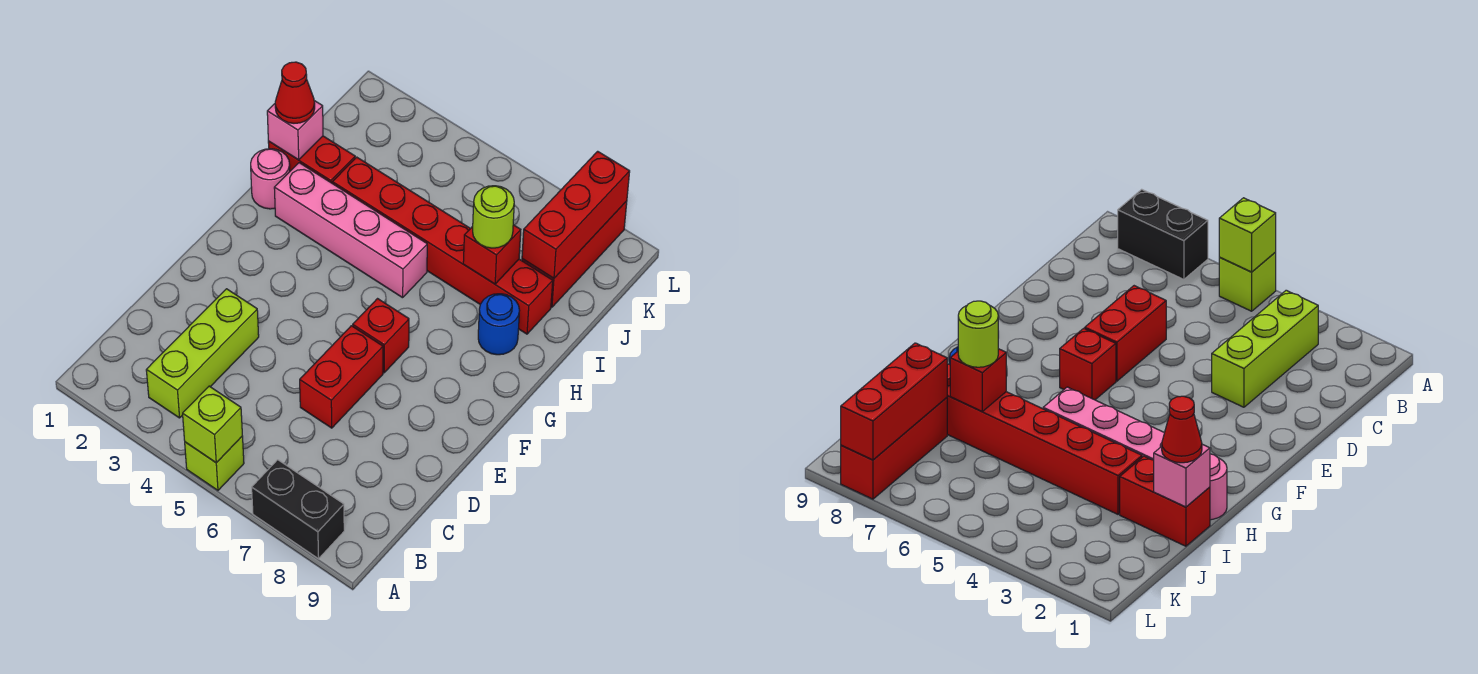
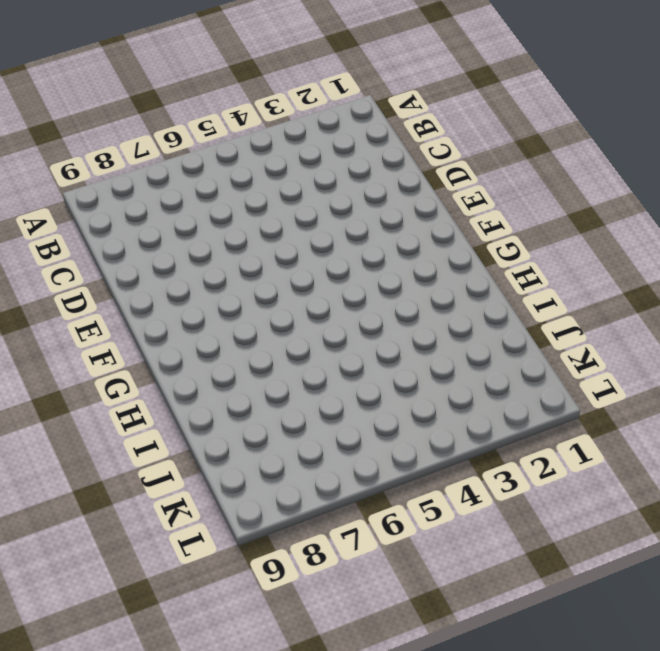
none -> lime brick A5 level 1
none -> black brick A7:A8 level 1
none -> lime brick B3:D3 level 1

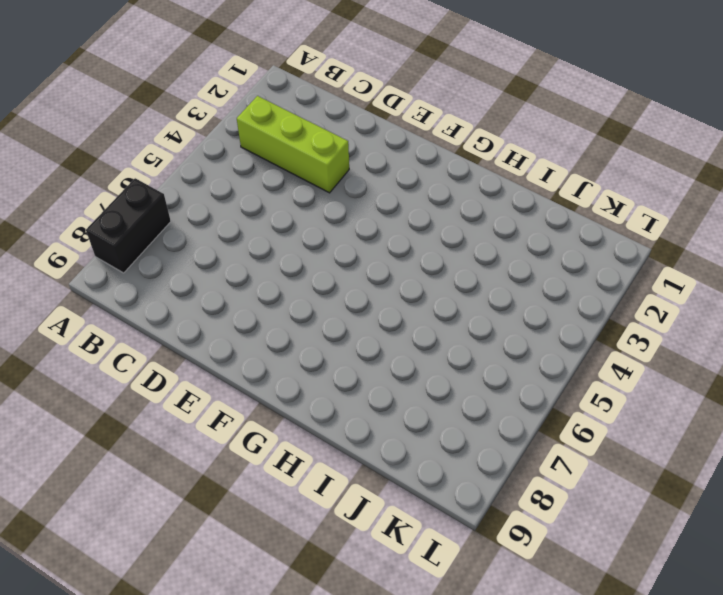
none -> lime brick A5 level 1
none -> red brick D6:E6 level 1
none -> red brick F6 level 1

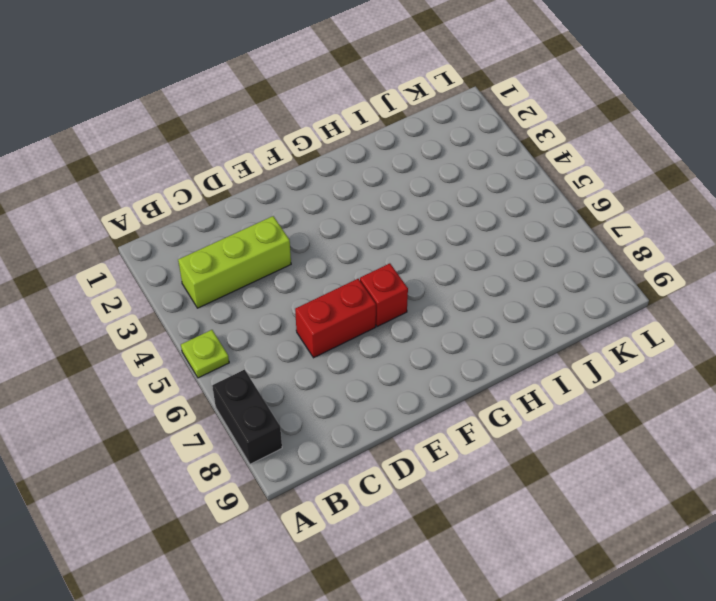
lime plate A5 level 1 -> lime brick A5 level 1
none -> pink round brick H1 level 1
none -> pink brick H2:H5 level 1
none -> blue round brick H8 level 1

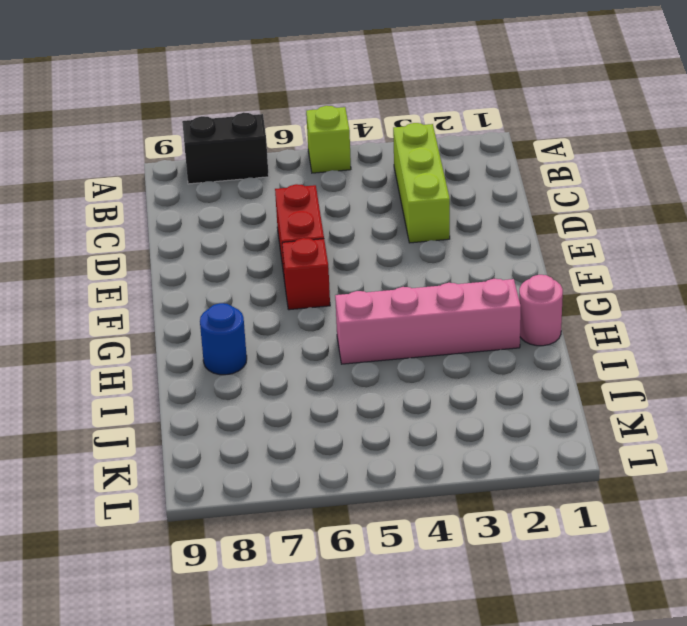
none -> red brick I1:I2 level 1
none -> red brick I3:I8 level 1
none -> red brick J8:L8 level 1

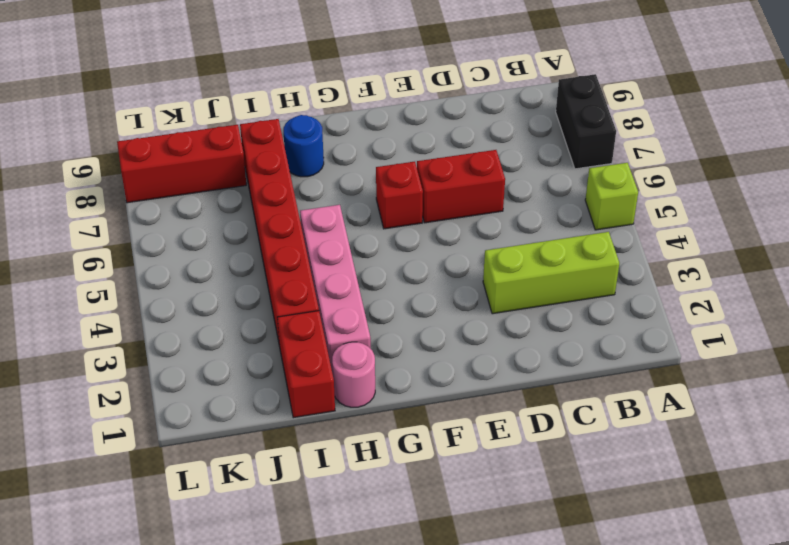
none -> lime brick A5 level 2
none -> pink brick I1 level 2
none -> red brick I7 level 2

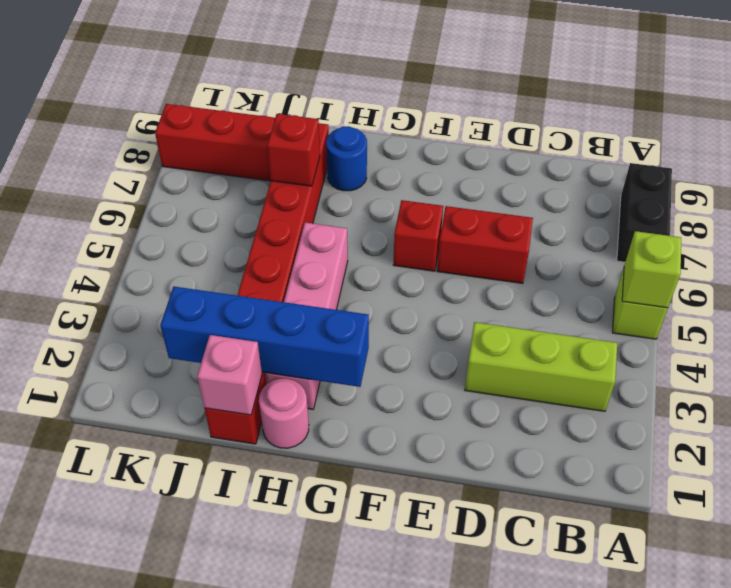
blue brick G2:J2 level 2 -> none
none -> red brick J8:L8 level 2
none -> red cone I1 level 3
none -> lime round brick I7 level 3

